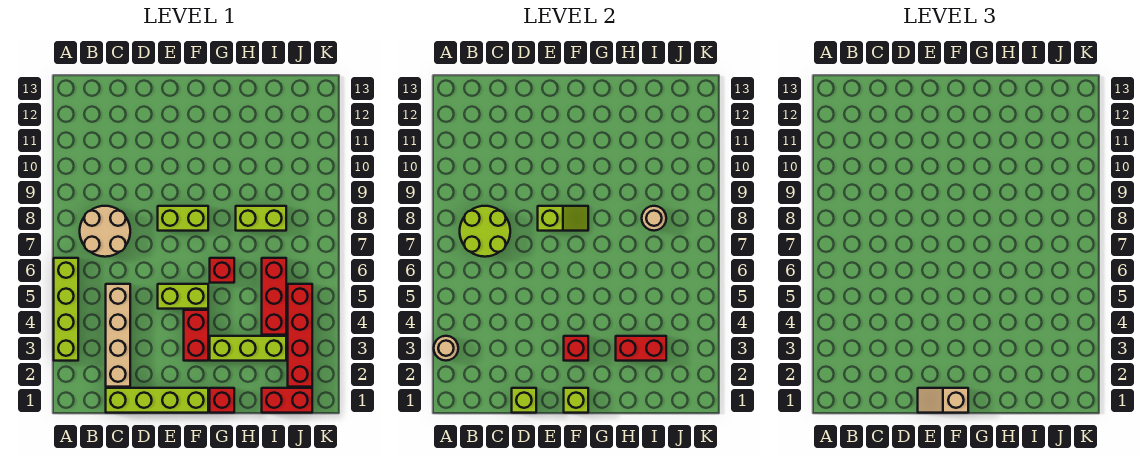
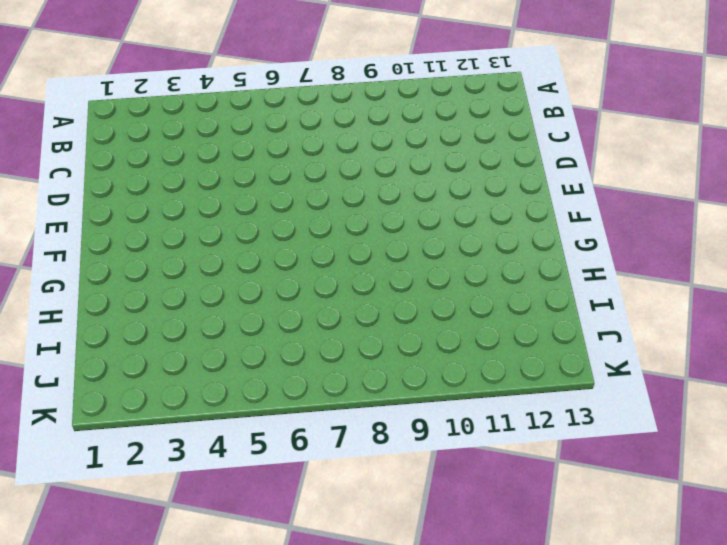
none -> lime brick A3:A6 level 1
none -> tan round brick B7:C8 level 1
none -> lime brick C1:F1 level 1

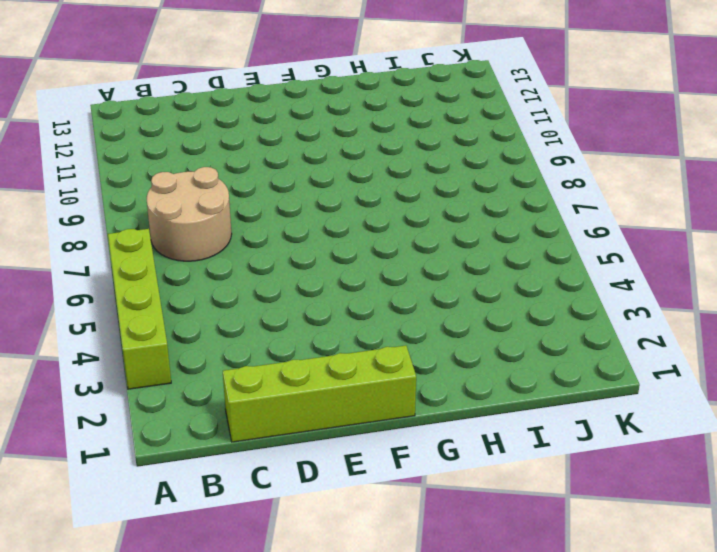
none -> tan brick C2:C5 level 1
none -> lime brick E5:F5 level 1
none -> lime brick E8:F8 level 1

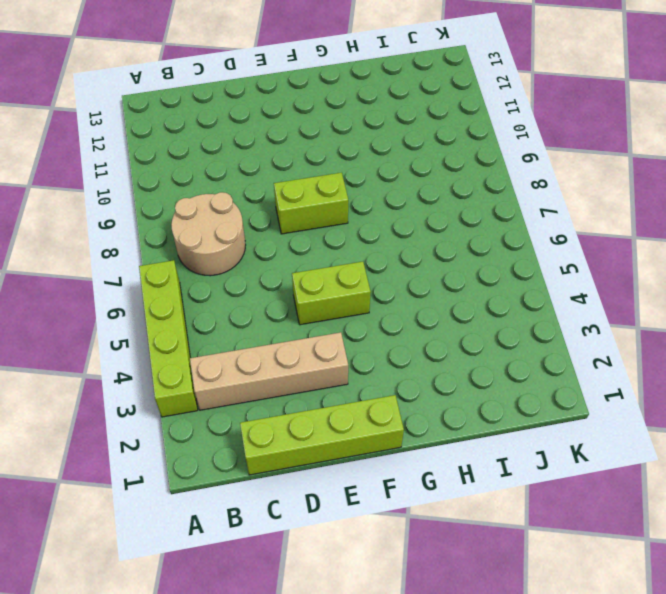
tan brick B3:E3 level 1 -> tan brick C2:C5 level 1
none -> red brick F3:F4 level 1
none -> red brick G1 level 1
none -> lime brick G3:I3 level 1

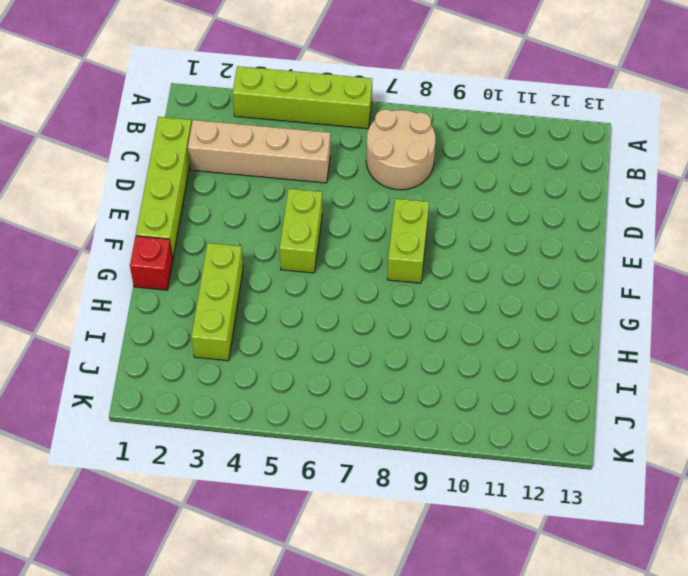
none -> red brick F3:F4 level 1
none -> red brick G6 level 1
none -> lime brick H8:I8 level 1

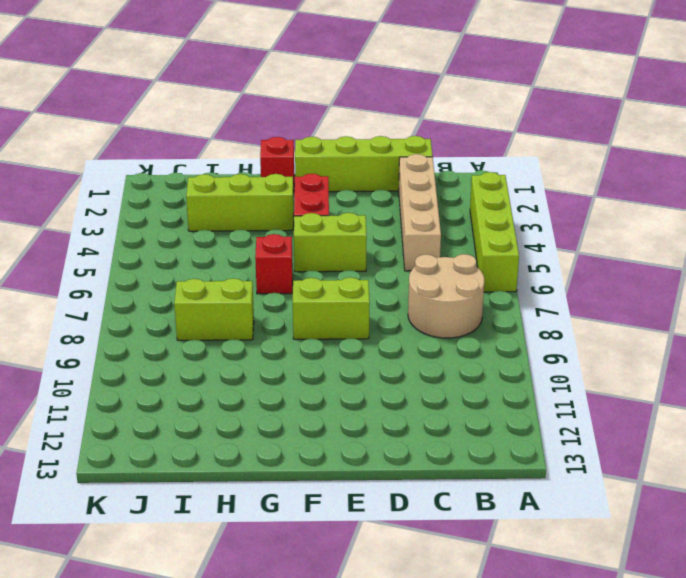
none -> red brick I1:J1 level 1
none -> red brick I4:I6 level 1
none -> red brick J2:J5 level 1

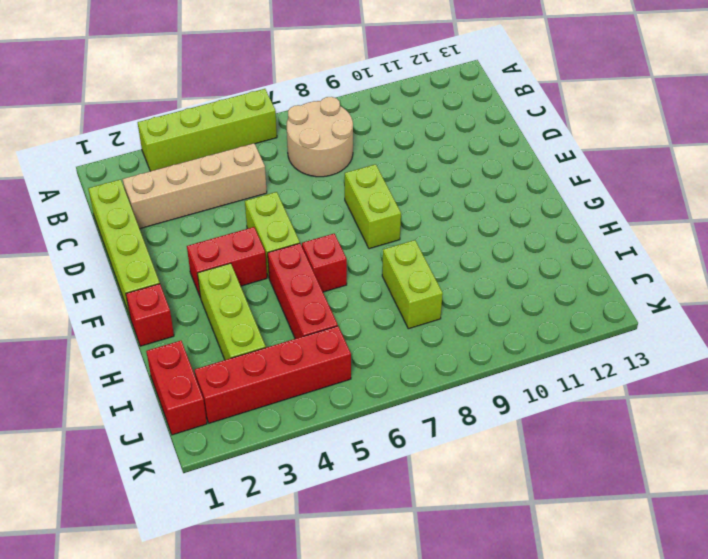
red brick G5:I5 level 1 -> red brick I4:I6 level 1
none -> tan round brick A3 level 2
none -> lime round brick B7:C8 level 2
none -> lime brick D1 level 2

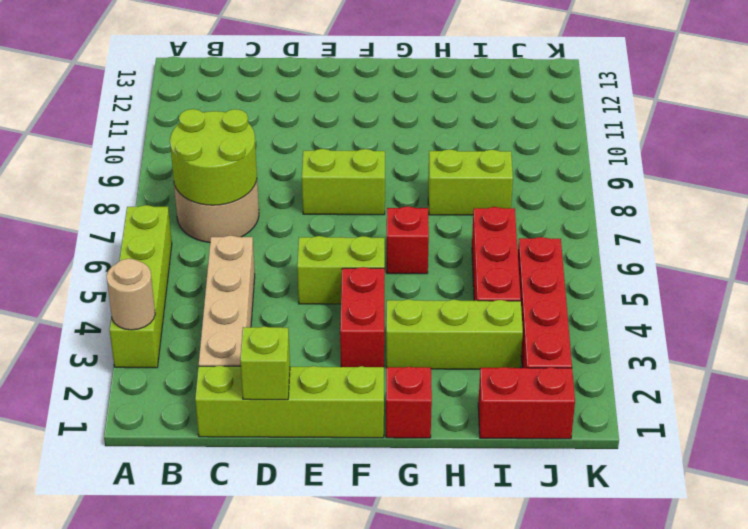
none -> lime slope E8:F8 level 2 top E
none -> lime brick F1 level 2
none -> red brick F3 level 2

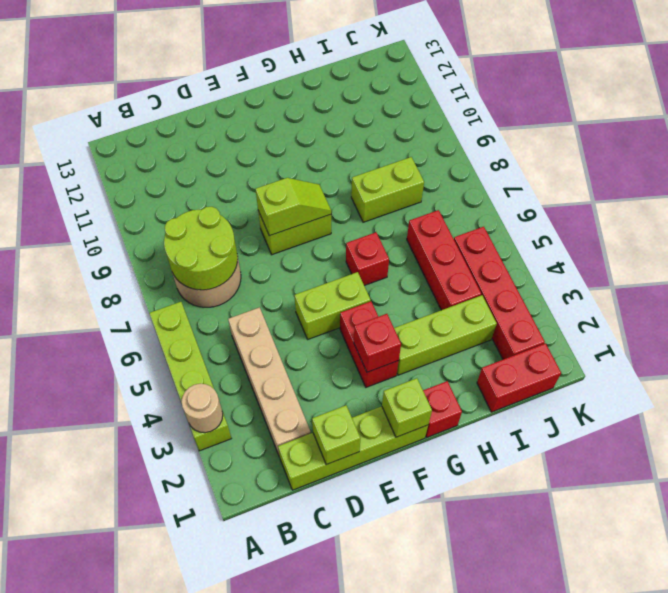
none -> red brick H3:I3 level 2
none -> tan round brick I8 level 2
none -> tan slope E1:F1 level 3 top F

